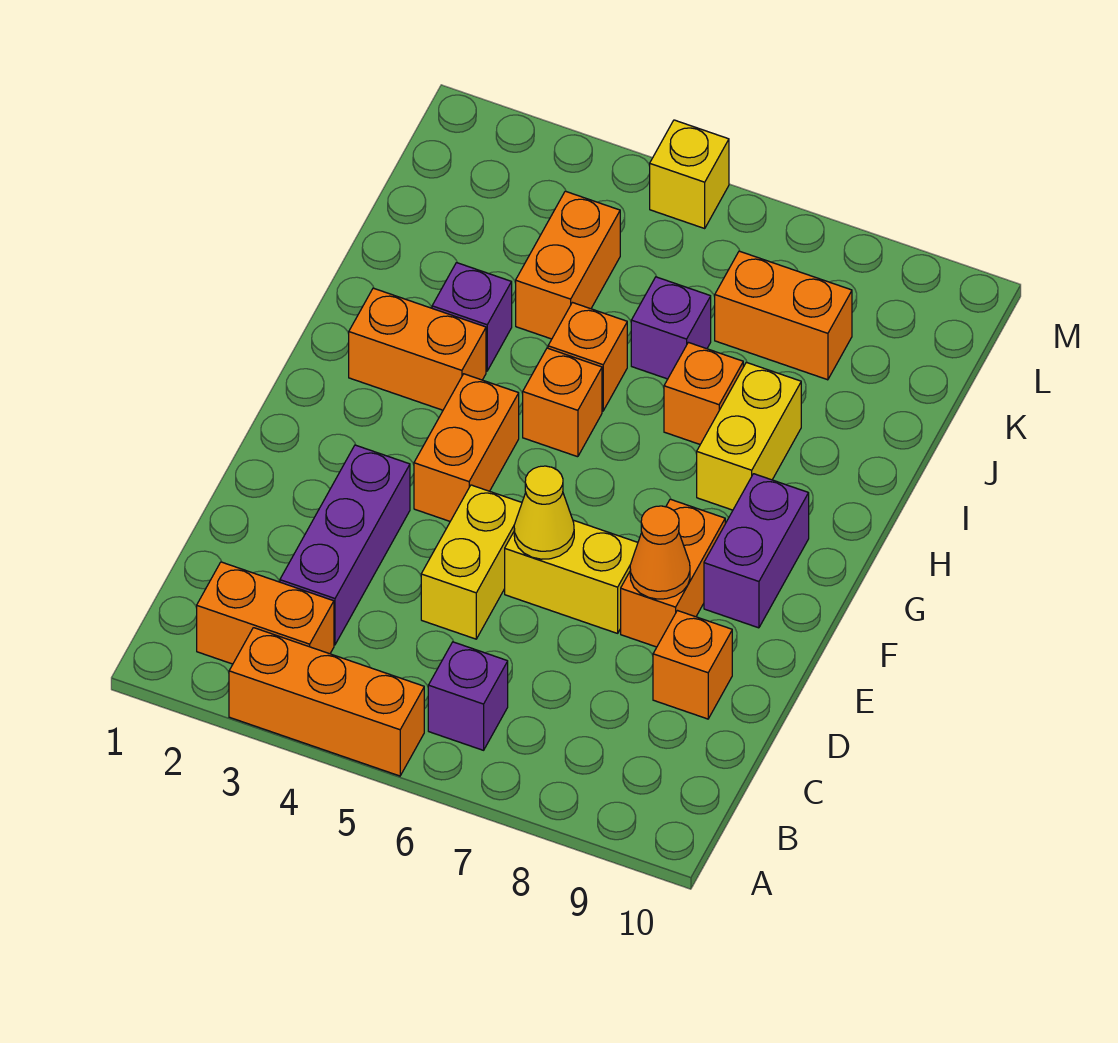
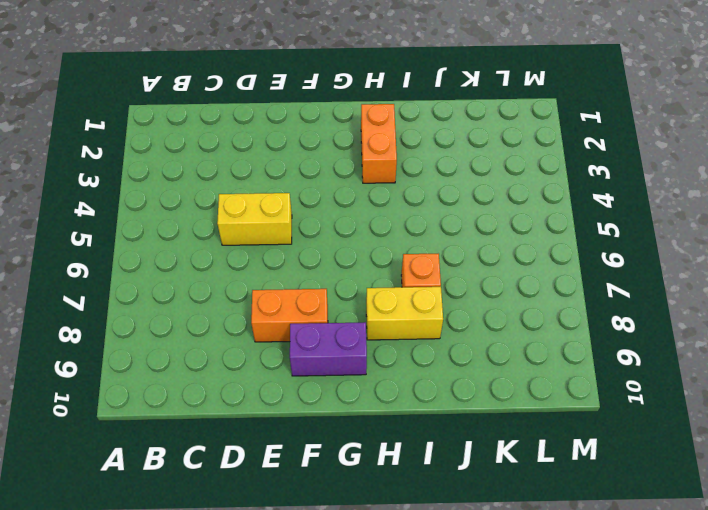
none -> orange brick A3:A5 level 1
none -> orange brick B2:B3 level 1
none -> purple brick B6 level 1

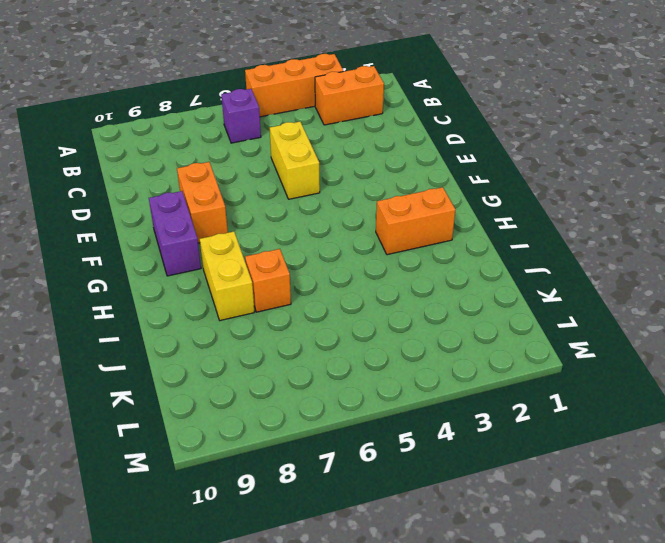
none -> purple brick C3:E3 level 1
none -> orange brick D9 level 1
none -> yellow brick E6:E7 level 1

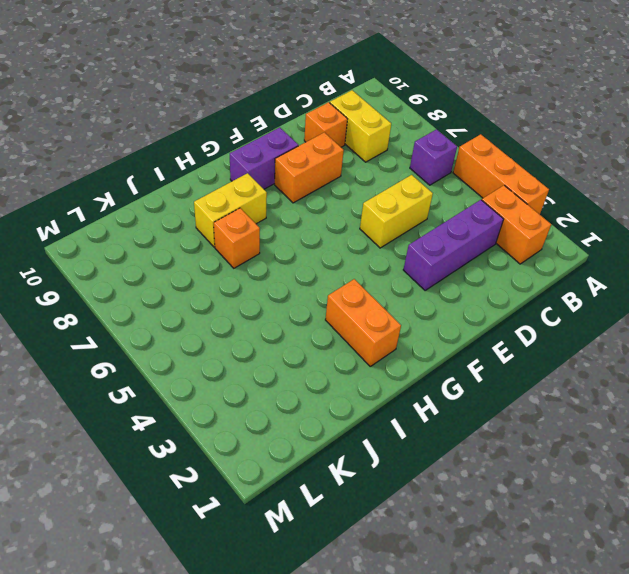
yellow brick C8:C9 level 1 -> yellow brick E6:E7 level 1
none -> orange brick F4:G4 level 1
none -> orange brick H5 level 1
none -> purple brick I3 level 1

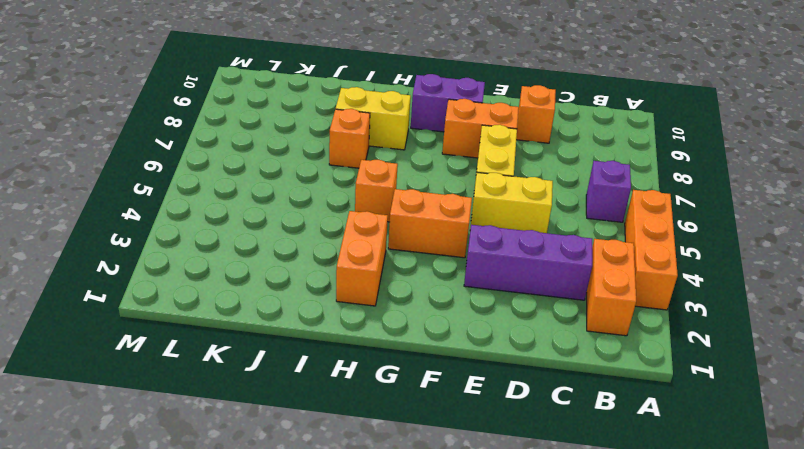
none -> purple brick I3 level 1
none -> orange brick I5 level 1
none -> orange brick J4:K4 level 1

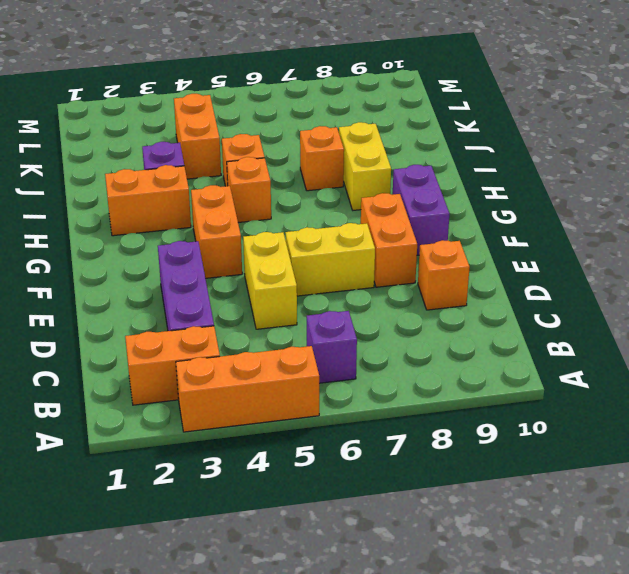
none -> purple brick J6 level 1
none -> orange brick K7:K8 level 1
none -> yellow brick M5 level 1

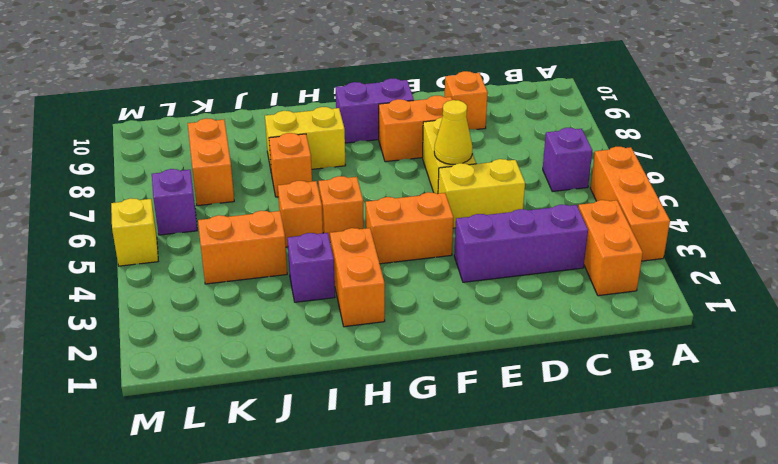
purple brick L6 level 1 -> purple brick J6 level 1
none -> orange cone E8 level 2

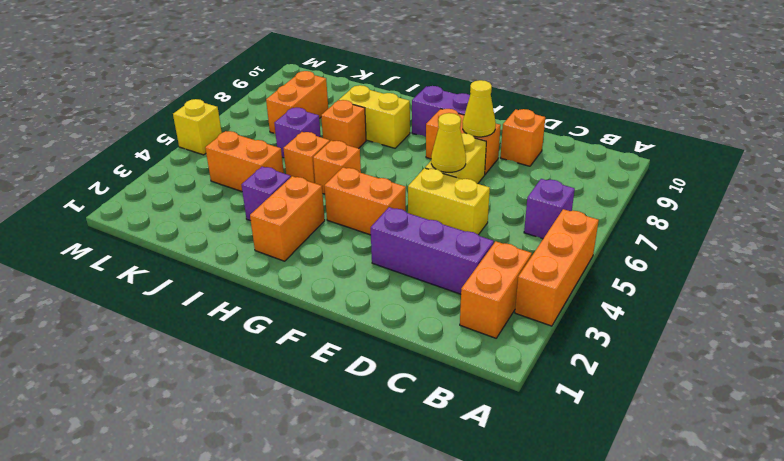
yellow cone E8 level 2 -> orange cone E8 level 2

